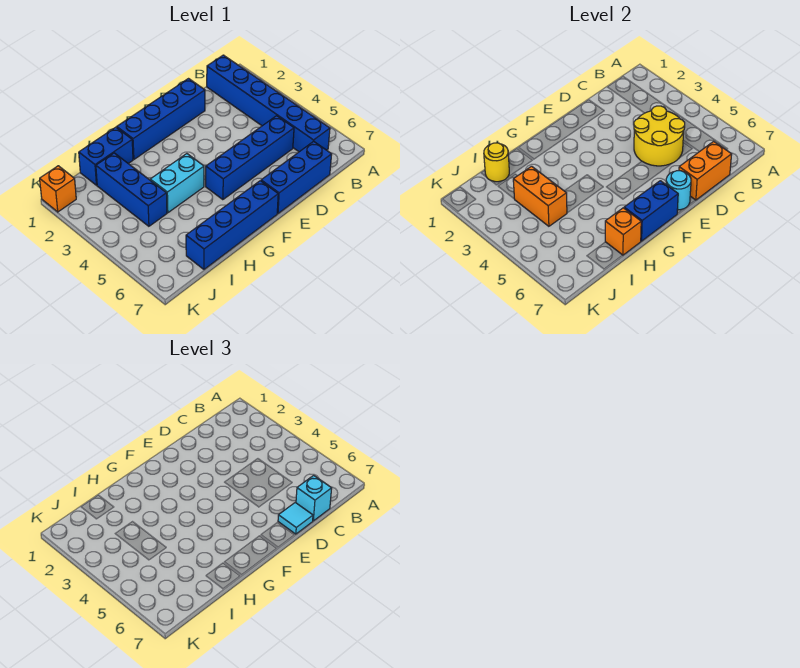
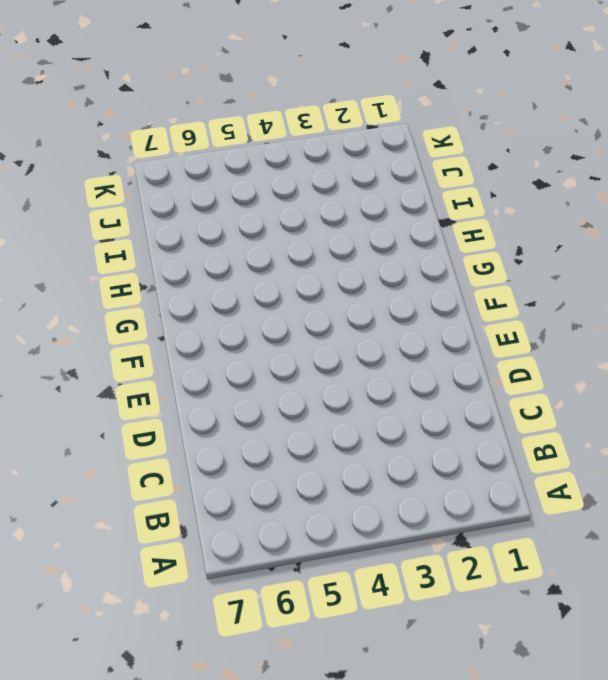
none -> blue brick B1:B6 level 1
none -> blue brick C5:F5 level 1
none -> blue brick C7:E7 level 1

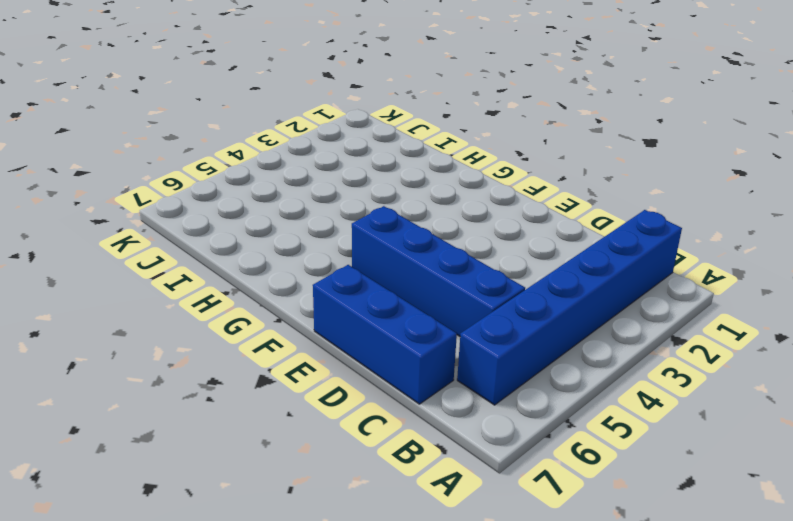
none -> blue brick D1:G1 level 1
none -> blue brick F7:I7 level 1
none -> cyan brick G4:H4 level 1

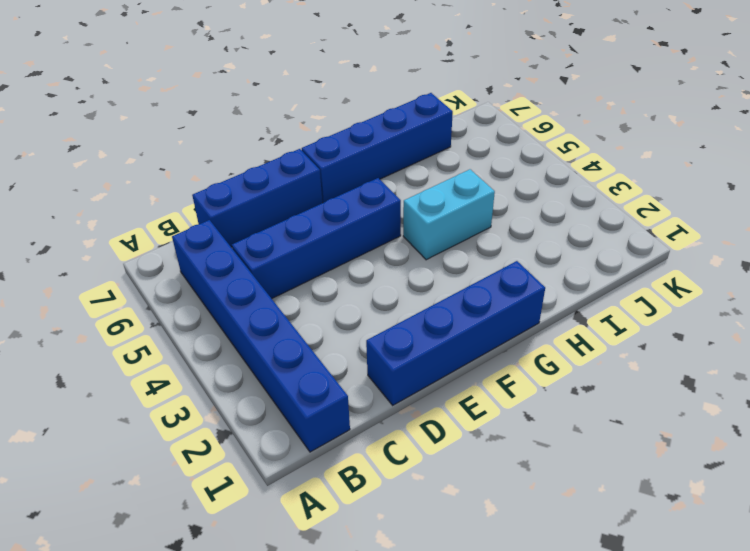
none -> blue brick H1:I1 level 1
none -> blue brick I2:I4 level 1
none -> orange brick K1 level 1

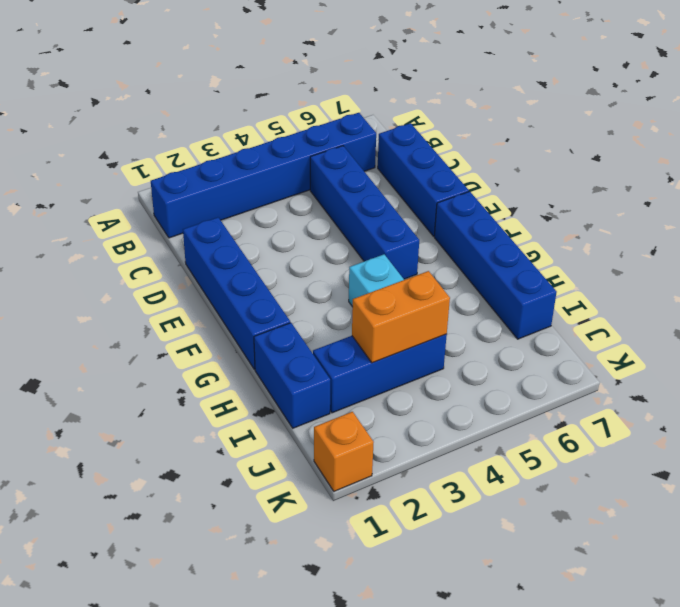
none -> yellow round brick C4:D5 level 2
none -> orange brick C7:D7 level 2
none -> cyan round brick E7 level 2

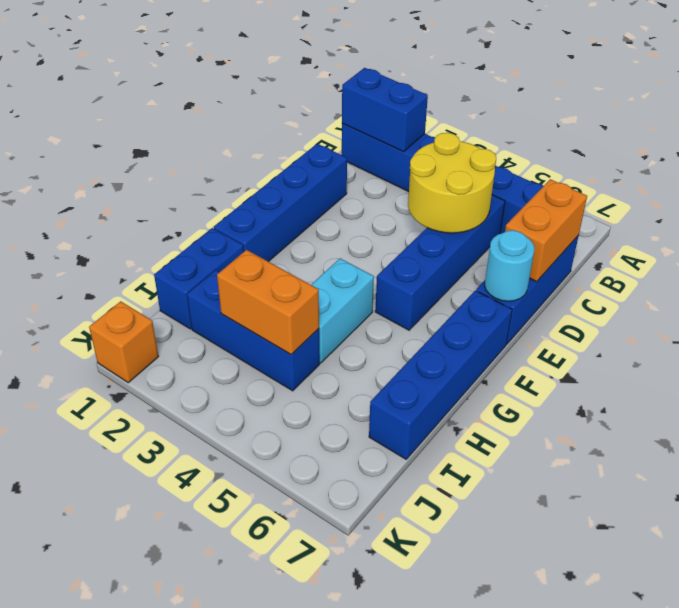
blue brick B1:B2 level 2 -> blue brick F7:G7 level 2
none -> orange brick H7 level 2
none -> yellow round brick I1 level 2
none -> cyan brick C7 level 3

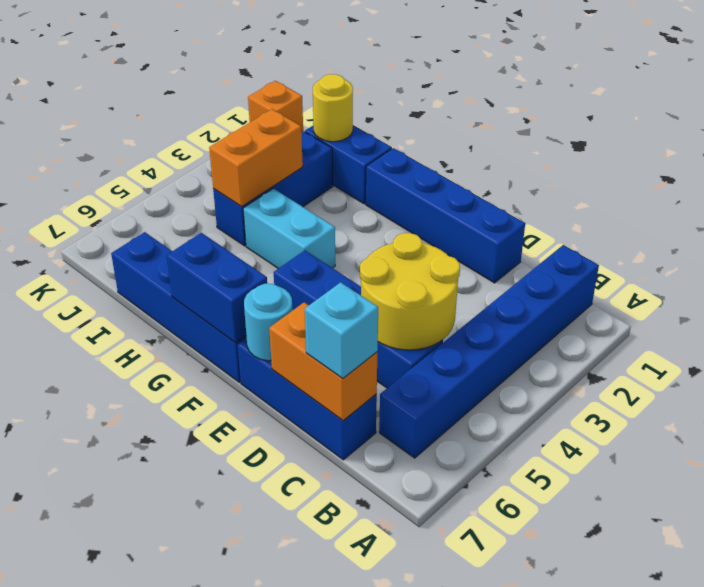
none -> orange brick H7 level 2
none -> cyan tile D7 level 3

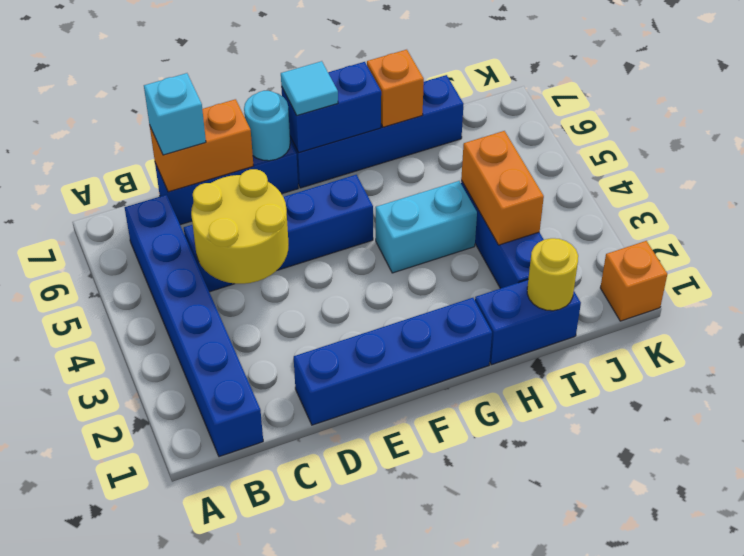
cyan tile F7 level 3 -> cyan tile D7 level 3

